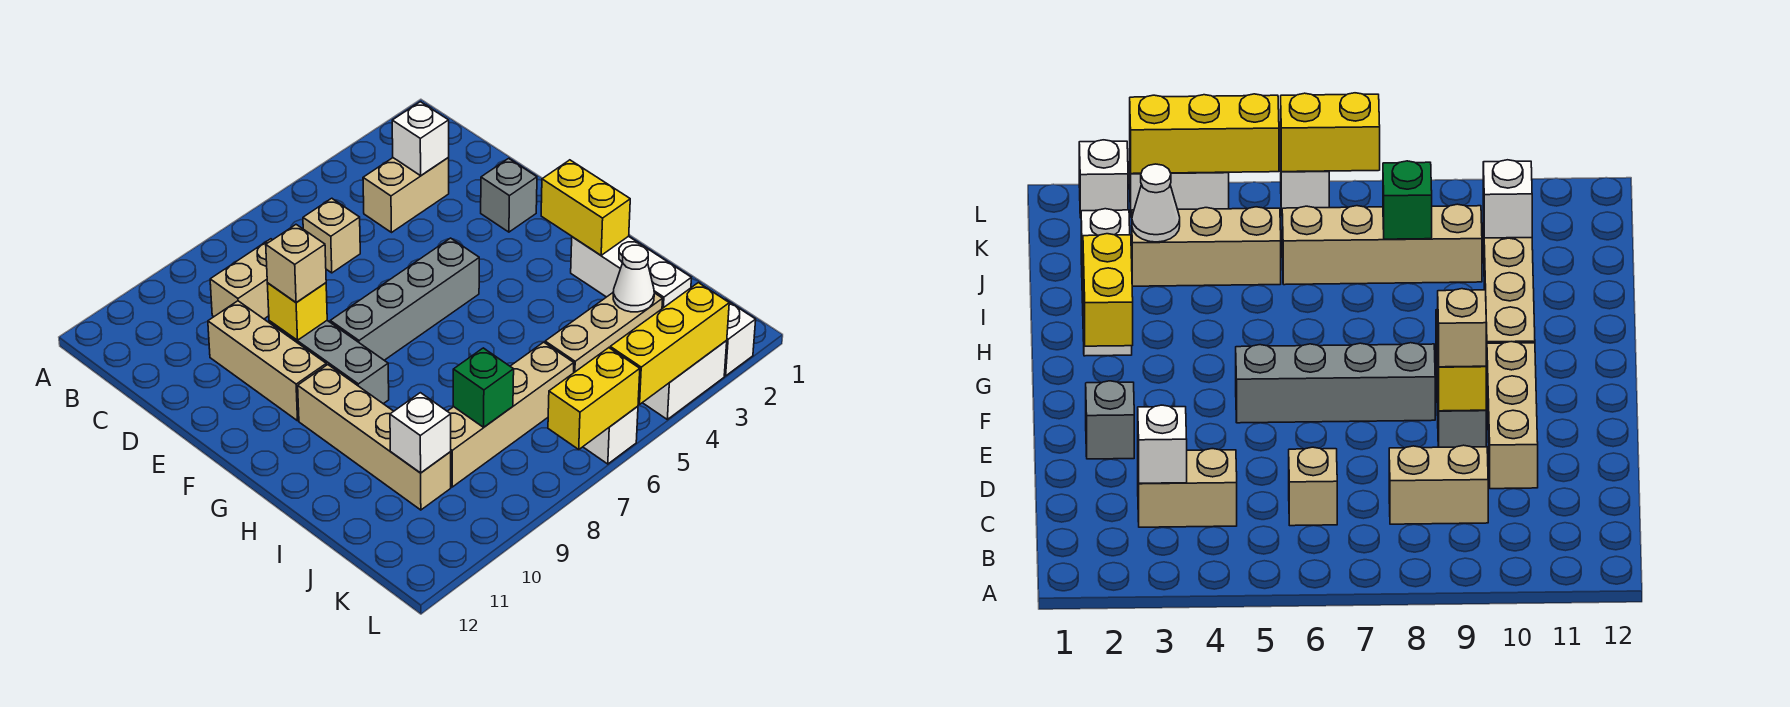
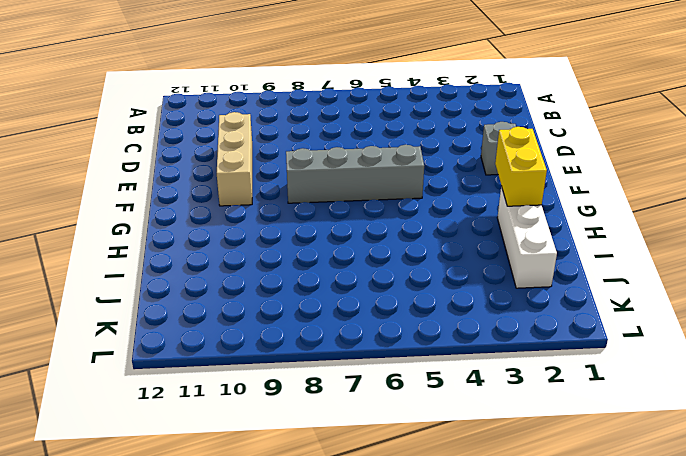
none -> tan brick C3:C4 level 1
none -> tan brick C6 level 1
none -> tan brick C8:C9 level 1

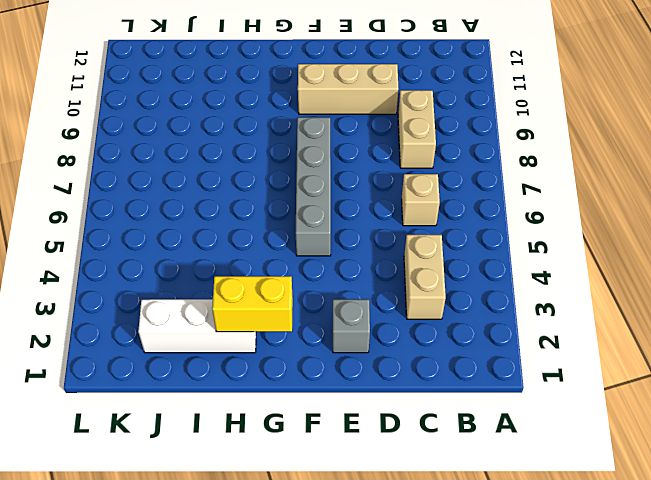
none -> grey brick E9:G9 level 1
none -> tan brick G10:J10 level 1
none -> tan brick J3:J5 level 1

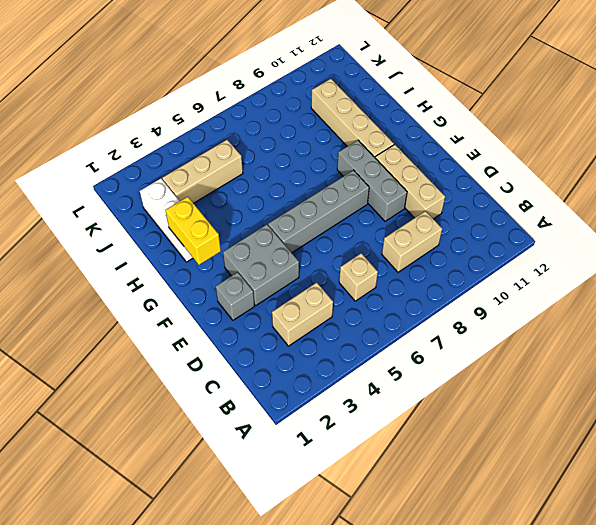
grey brick E3:F4 level 1 -> none
none -> tan brick J6:J9 level 1
none -> white brick L2 level 1
none -> white brick L3:L4 level 1

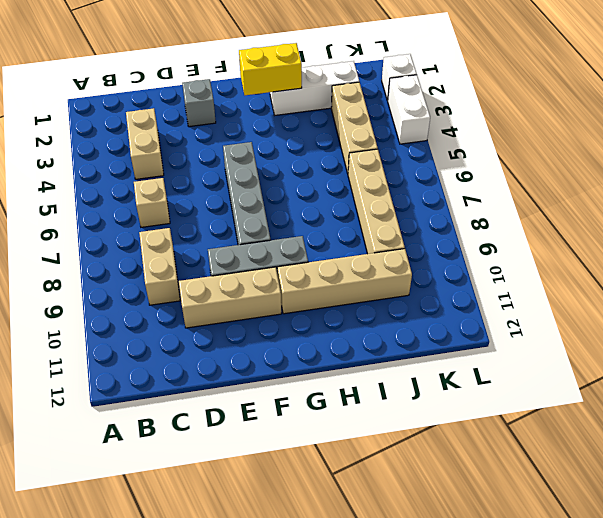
none -> white brick L6 level 1
none -> white brick C3 level 2
none -> yellow brick E9 level 2

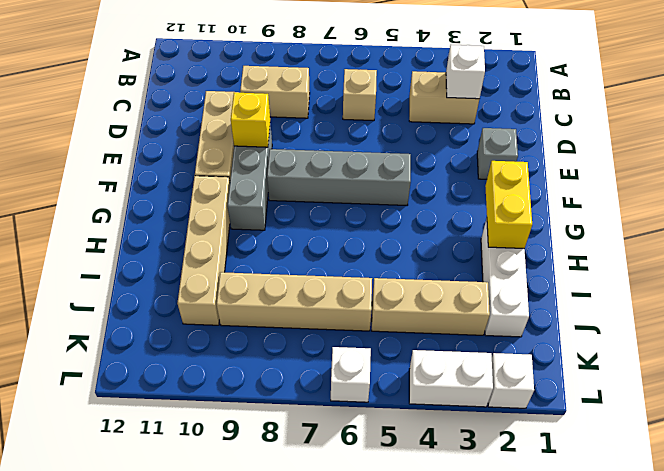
none -> white cone J3 level 2
none -> green brick J8 level 2
none -> white brick J10 level 2

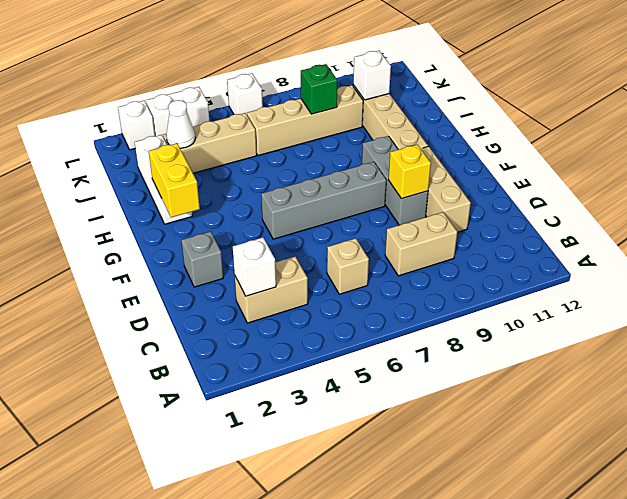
none -> yellow brick L3:L5 level 2
none -> yellow brick L6:L7 level 2
none -> tan brick E9 level 3

